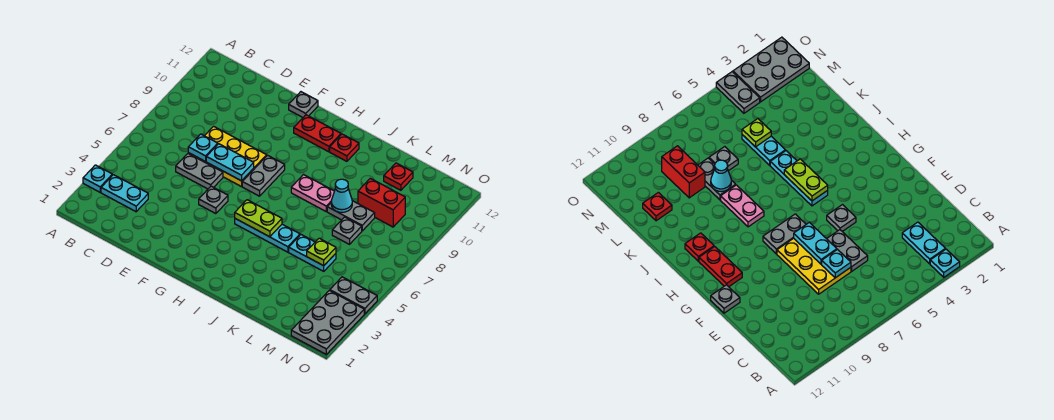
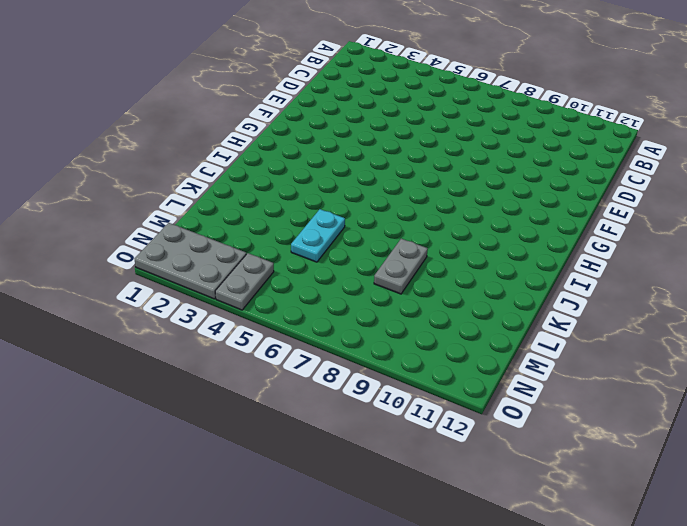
none -> cyan plate A3 level 1
none -> cyan plate B3:C3 level 1
none -> grey plate D6:E6 level 1

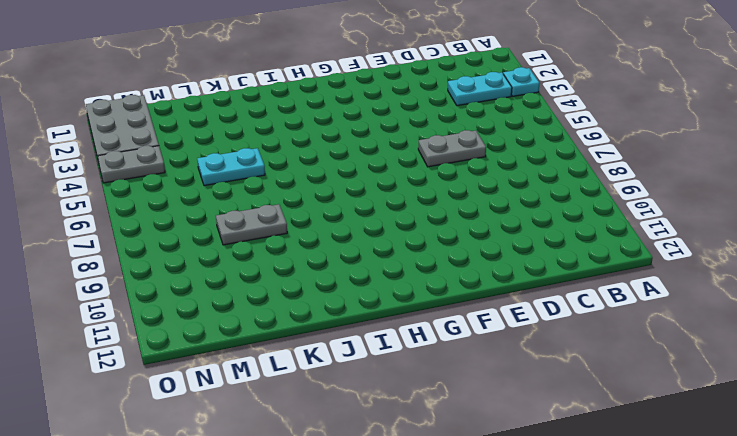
none -> yellow plate D7:F8 level 1
none -> grey plate F5 level 1
none -> grey plate F12 level 1

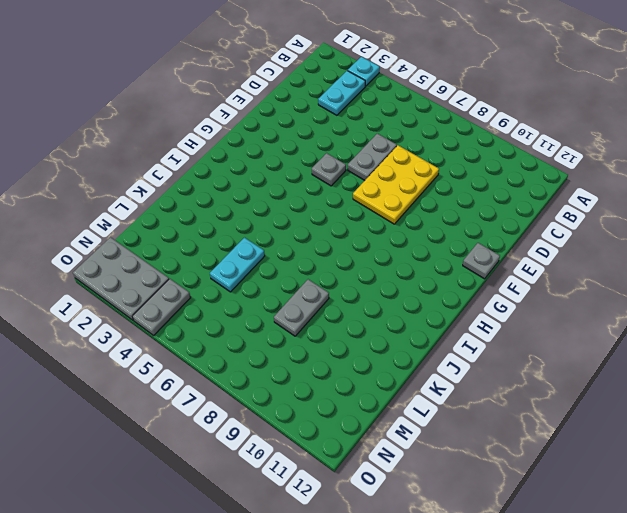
none -> grey plate G7:G8 level 1
none -> red plate G11:H11 level 1
none -> cyan plate H5:J5 level 1

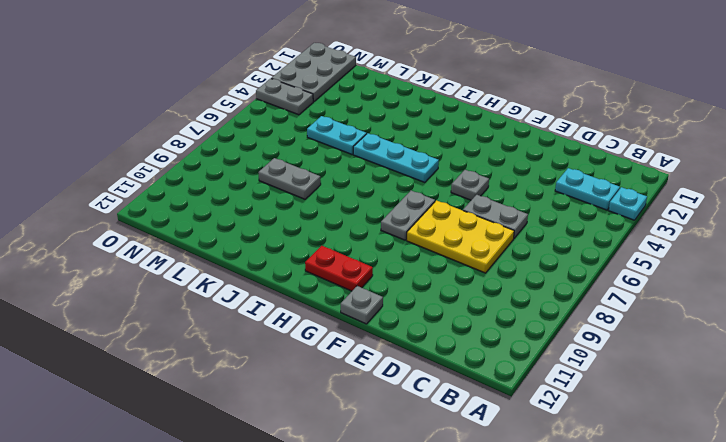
none -> pink plate I8:J8 level 1
none -> red plate I11 level 1
none -> grey plate L7 level 1

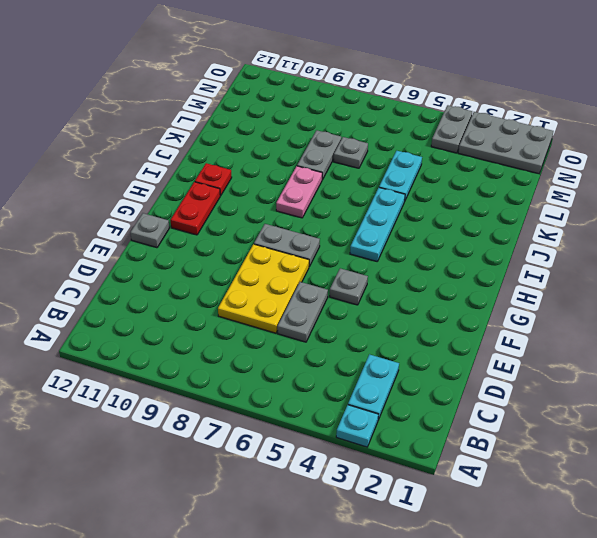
none -> red brick L9:M9 level 1
none -> red plate L11 level 1
none -> cyan plate D7 level 2

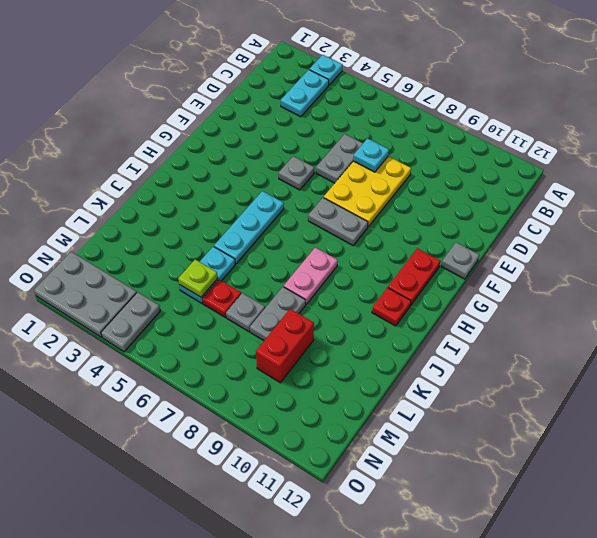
red plate L6 level 1 -> red plate L11 level 1
none -> cyan plate E7:F7 level 2
none -> lime plate H5:I5 level 2
none -> cyan cone K8 level 2

